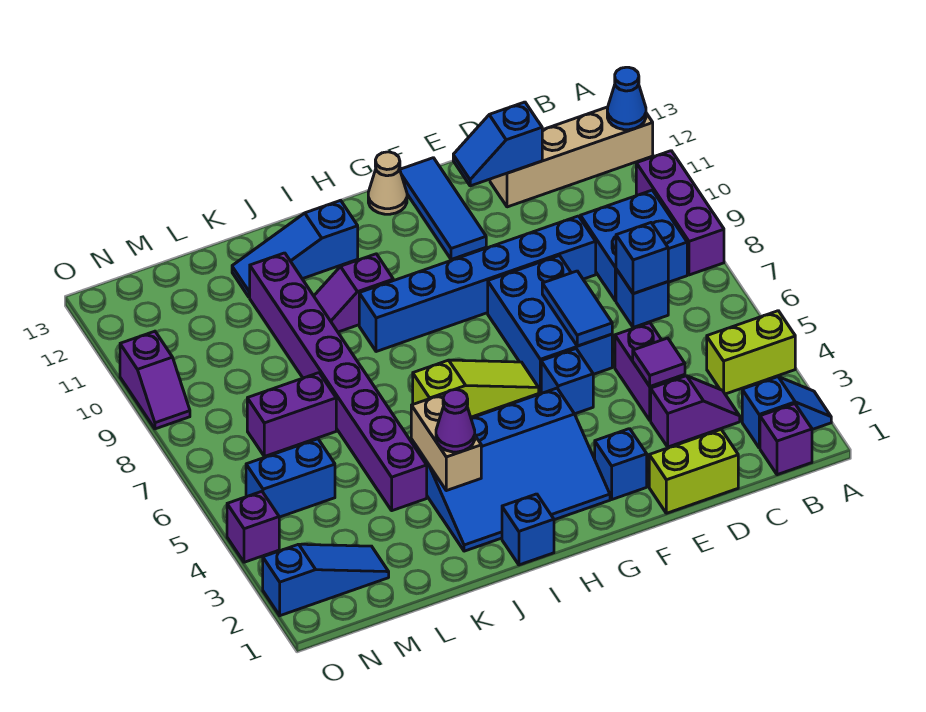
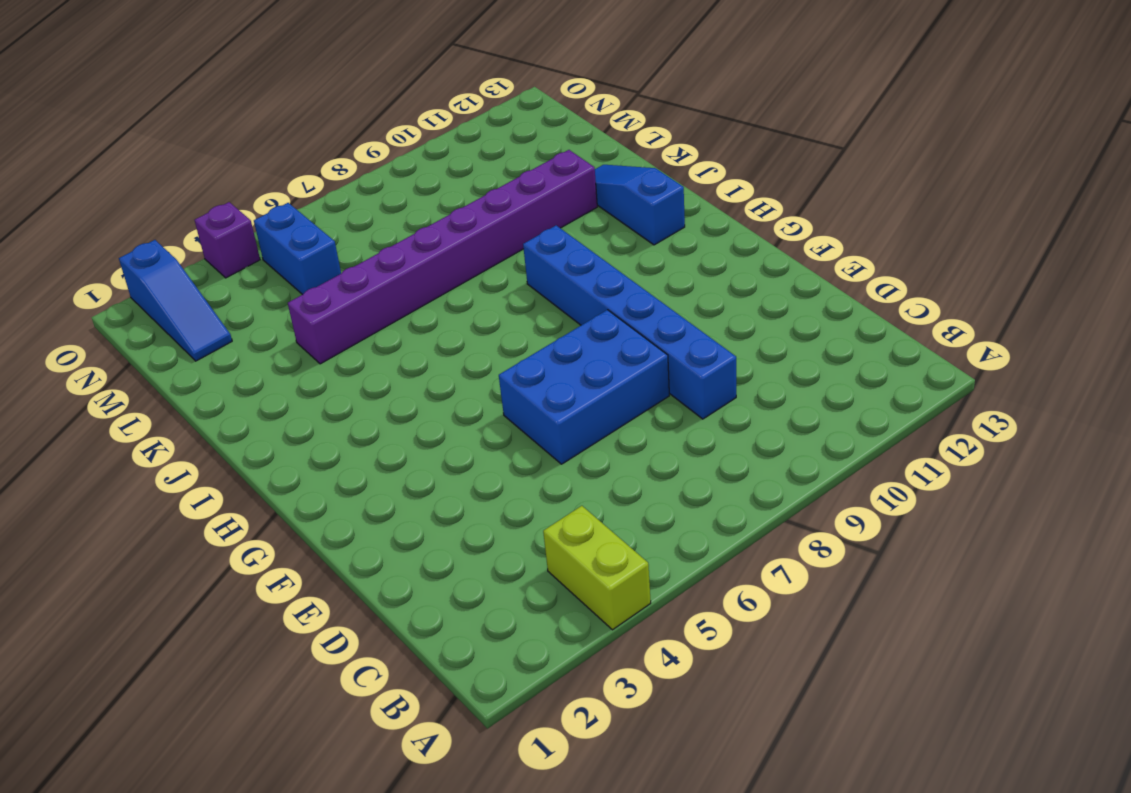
none -> blue slope A2:B2 level 1 top B
none -> purple brick A8:A10 level 1
none -> tan brick A12:D12 level 1
none -> purple brick B1 level 1

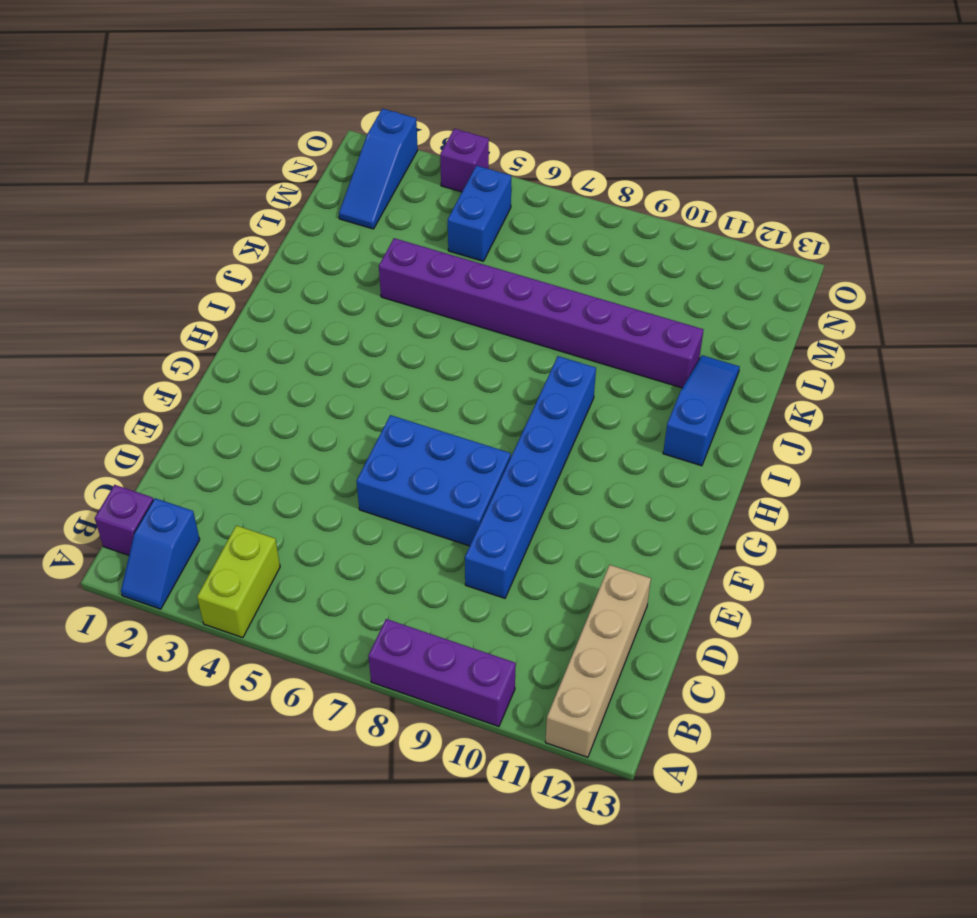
none -> blue brick B8:C9 level 1
none -> purple slope C3:D3 level 1 top D
none -> blue brick C7 level 1
none -> lime brick D1:E1 level 1

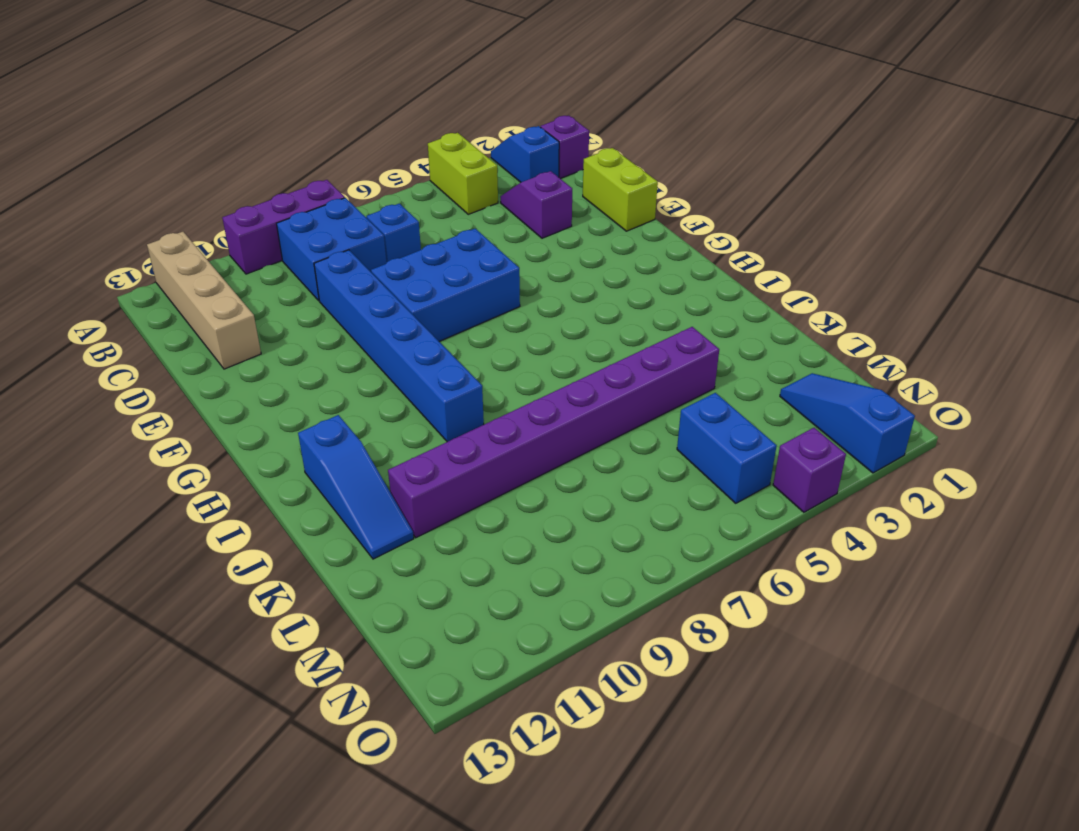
none -> purple brick D4:D5 level 1
none -> blue brick F2 level 1
none -> blue brick F5 level 1
none -> blue tile F11:F13 level 1

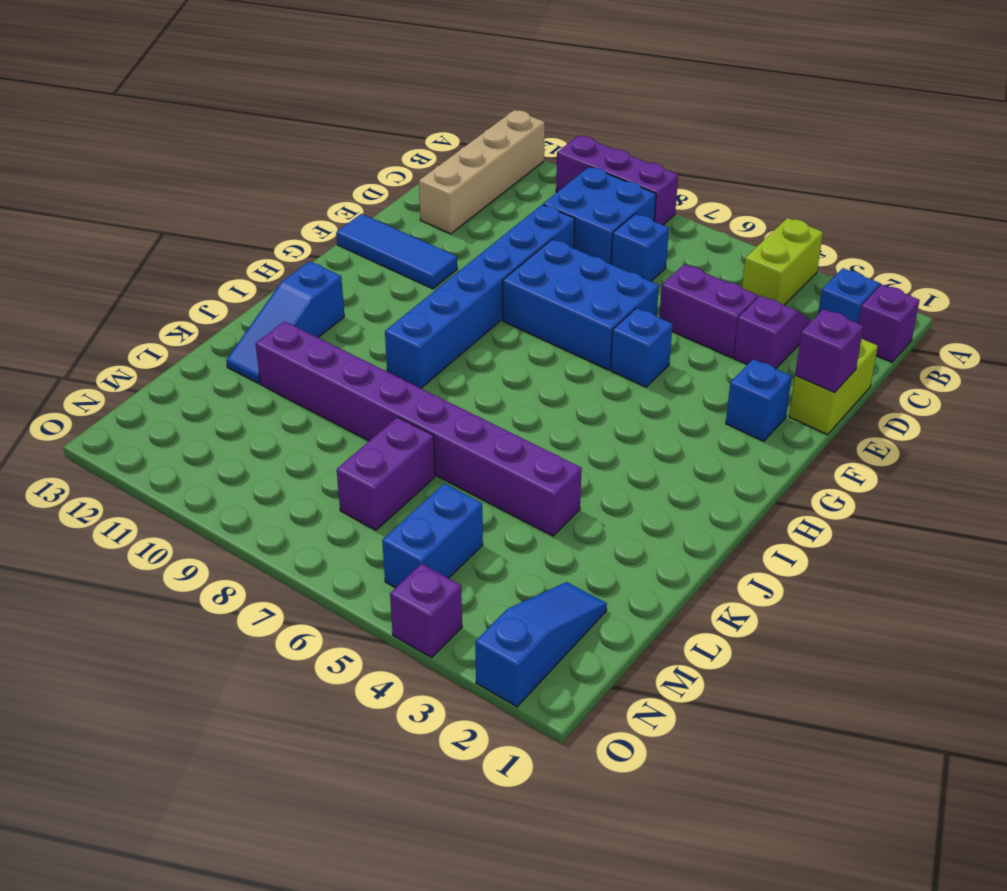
purple brick E1 level 2 -> none
none -> blue slope G2:J4 level 1 top 4
none -> lime slope G6:I6 level 1 top I
none -> tan cone G13 level 1
none -> blue brick I1 level 1

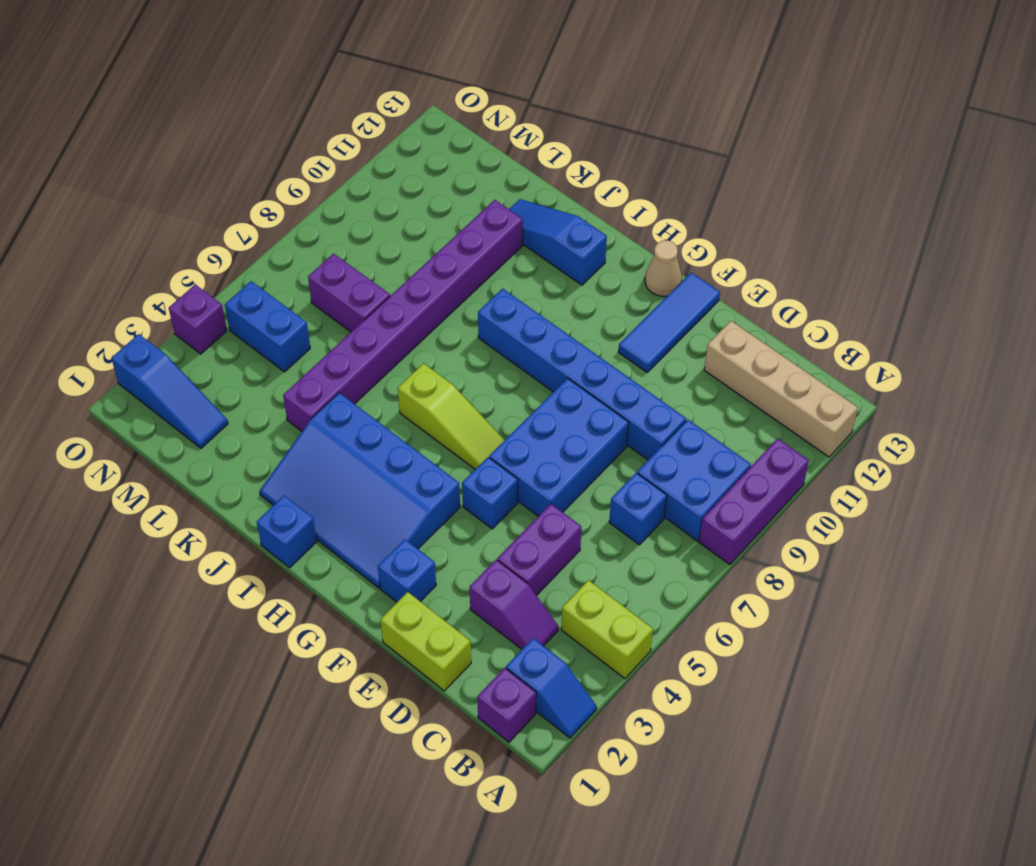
none -> purple slope I10:J10 level 1 top I
none -> purple slope O9:O10 level 1 top 10
none -> blue cone A12 level 2
none -> blue brick C7 level 2

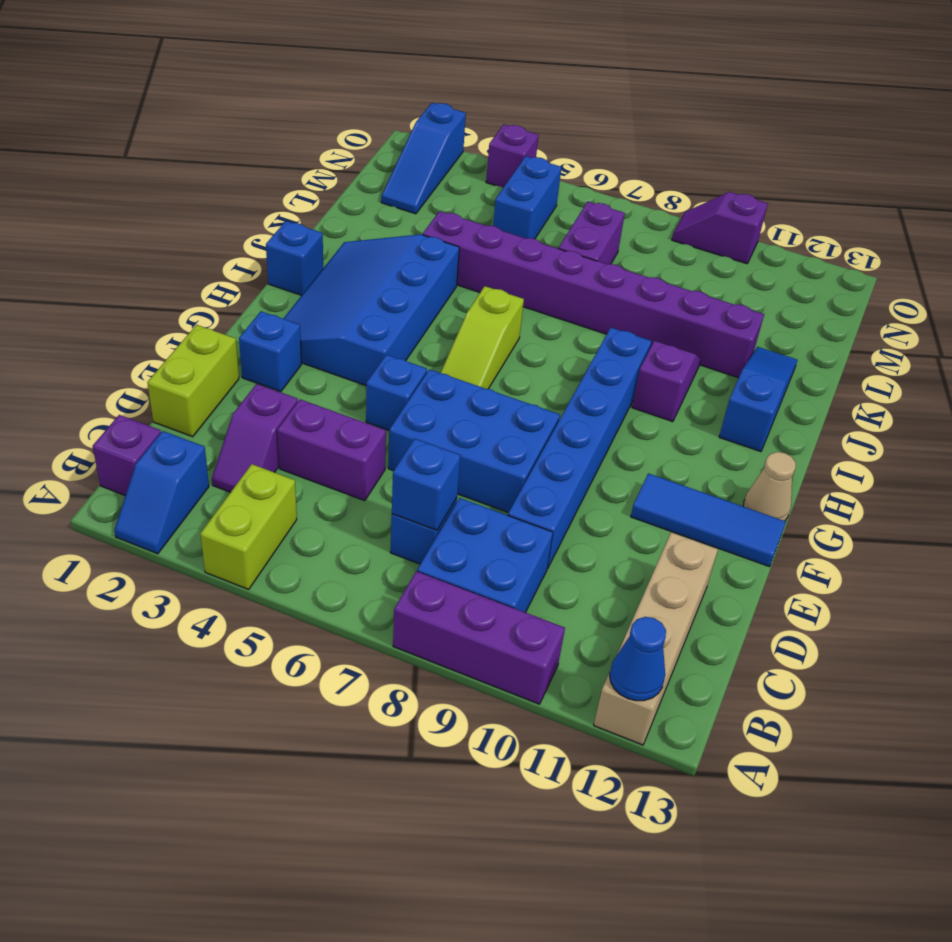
none -> purple tile D4 level 2
none -> blue slope D12:E12 level 2 top D
none -> blue tile E6:E7 level 2
none -> tan brick J3:J4 level 2

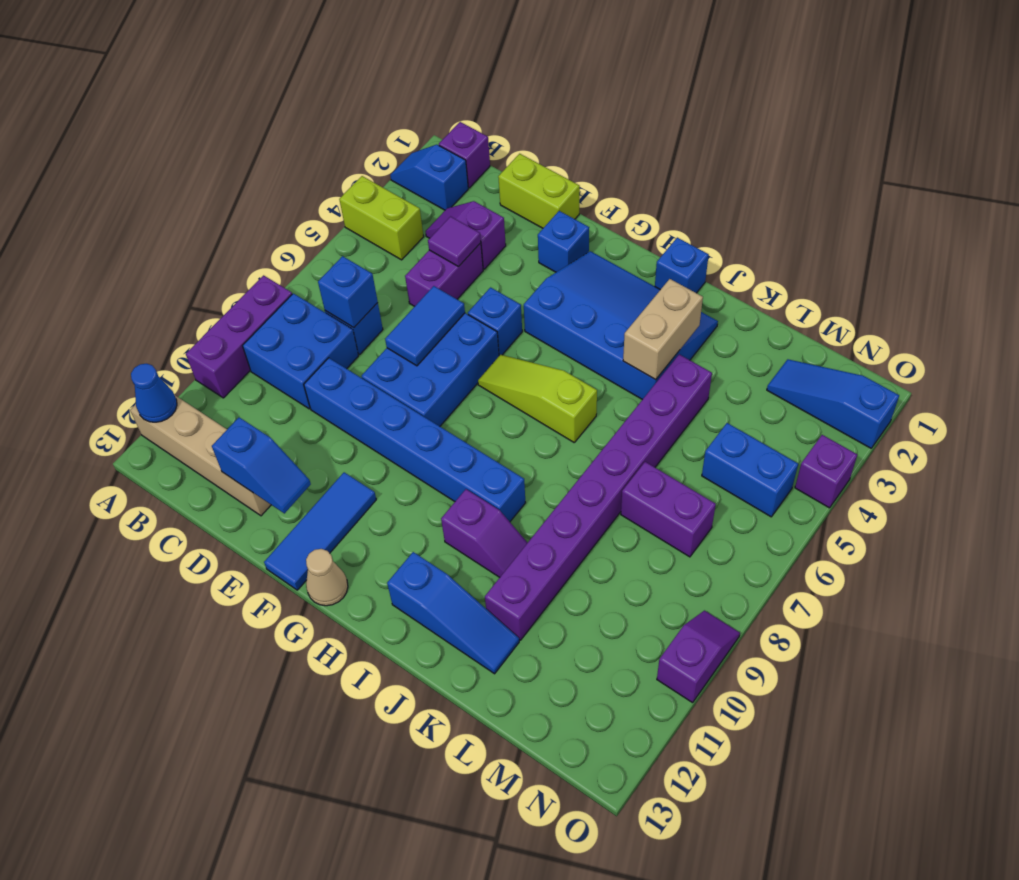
none -> purple cone J3 level 3

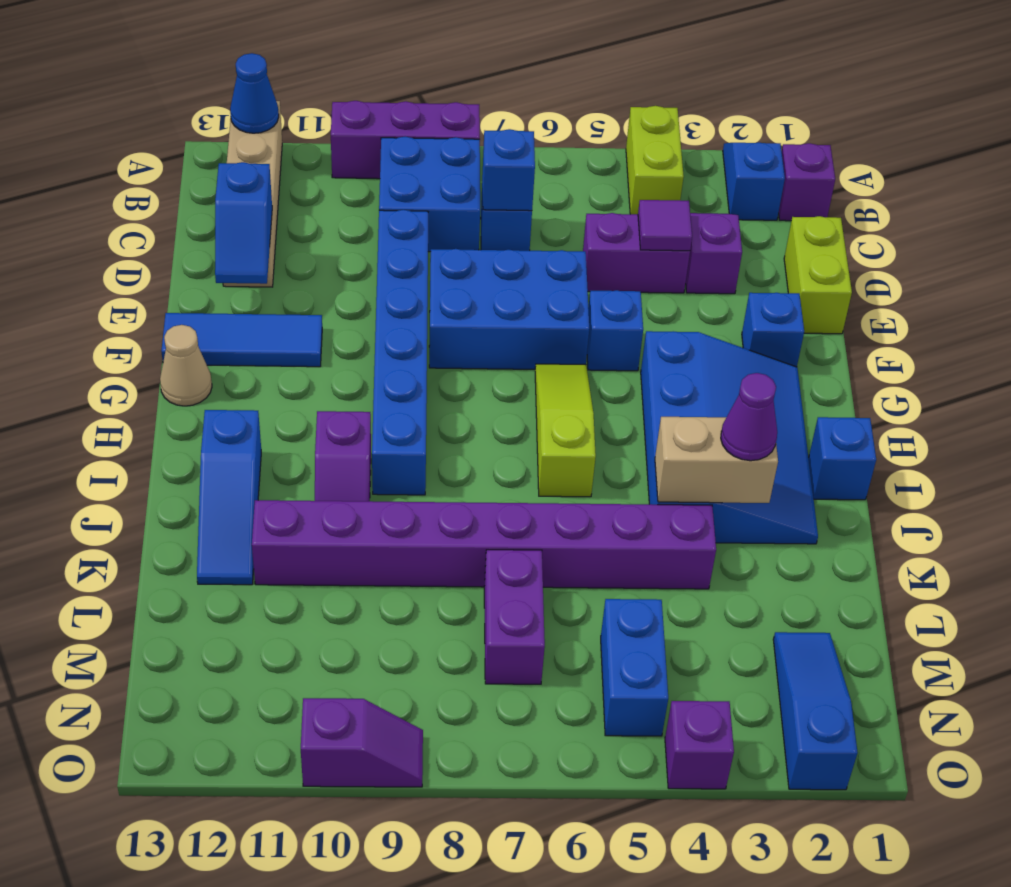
none -> blue tile E6:E7 level 2

